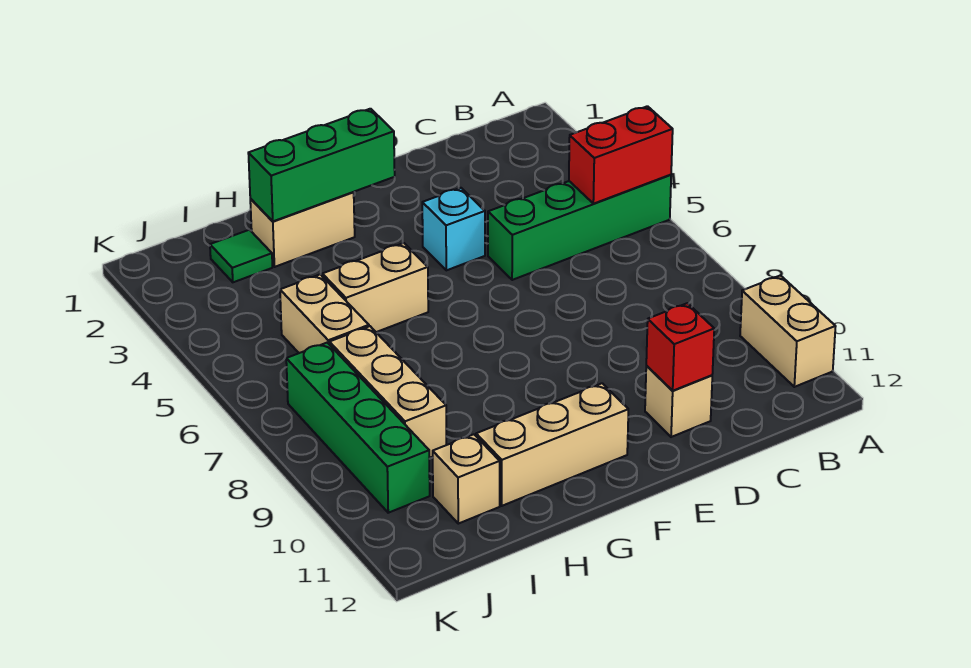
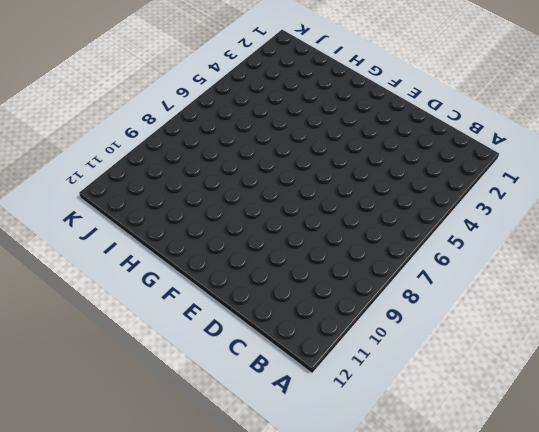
none -> green brick A5:D5 level 1
none -> tan brick A10:A11 level 1
none -> tan brick D11 level 1

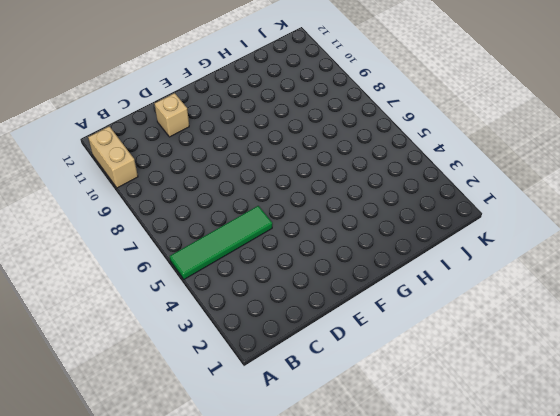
green tile A5:D5 level 1 -> green brick A5:D5 level 1
none -> cyan brick E4 level 1
none -> tan brick F11:H11 level 1
none -> tan brick G2:H2 level 1

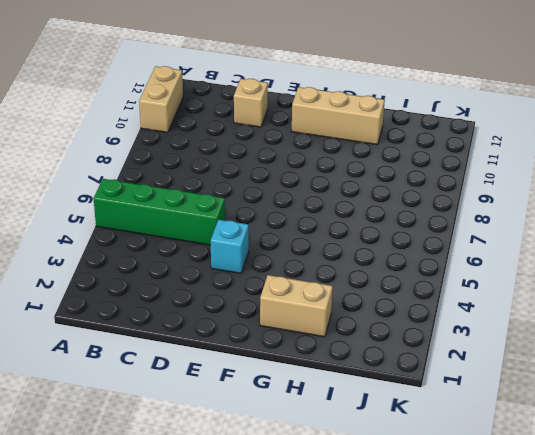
none -> tan brick G5:H5 level 1
none -> green tile I2 level 1
none -> tan brick I5:I6 level 1

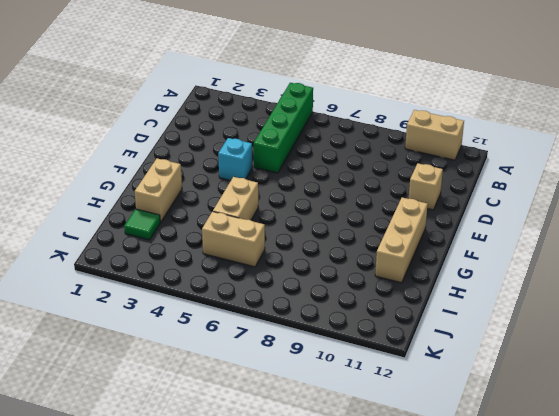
none -> tan brick I7:I9 level 1
none -> tan brick I11 level 1
none -> green brick J7:J10 level 1

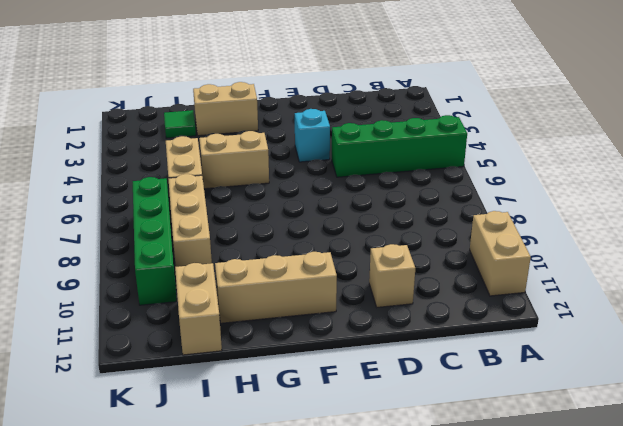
tan brick I11:I12 level 1 -> tan brick I11 level 1
none -> red brick A5:B5 level 2
none -> red brick D11 level 2
none -> green brick F2:H2 level 2

